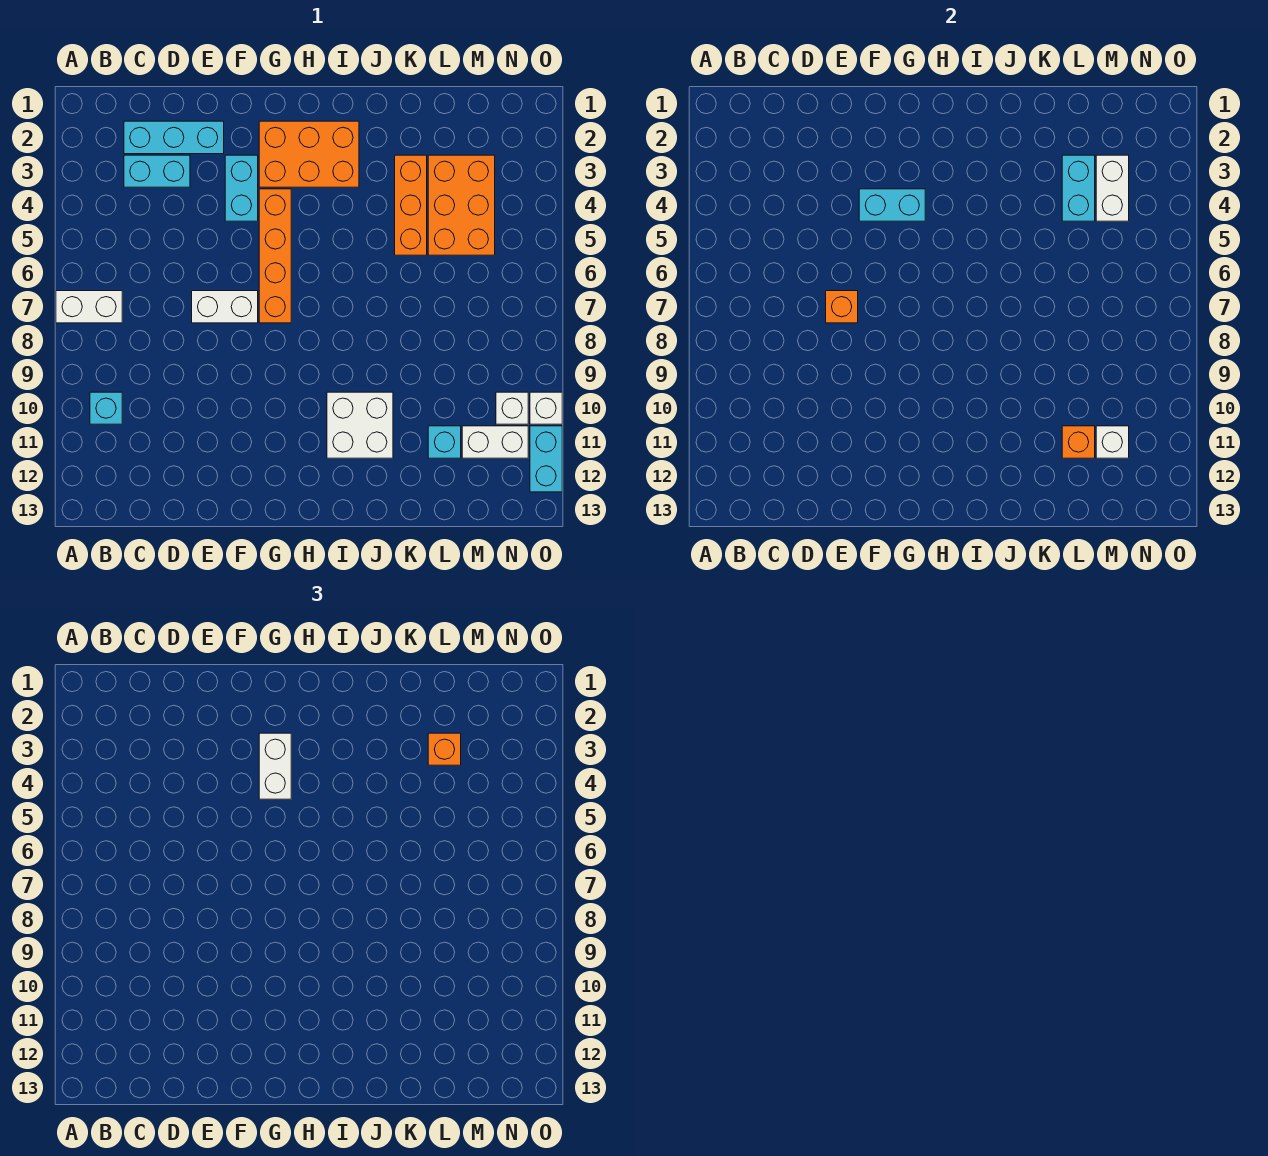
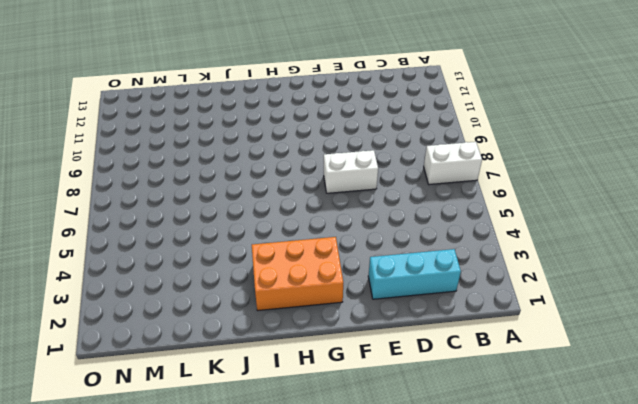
none -> cyan brick B10 level 1
none -> cyan brick C3:D3 level 1
none -> cyan brick F3:F4 level 1

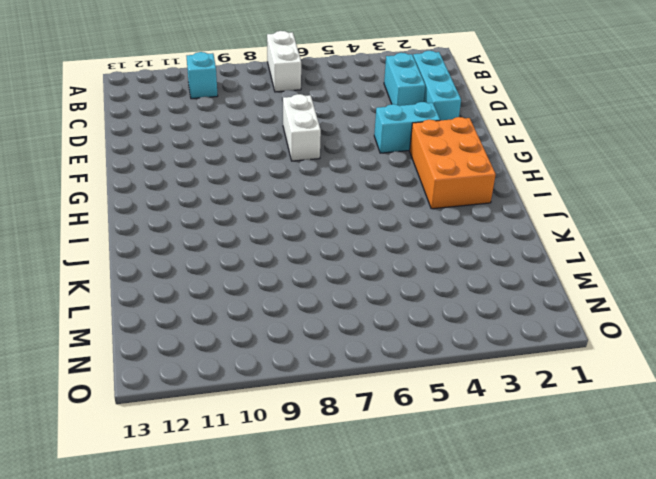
none -> orange brick G4:G7 level 1
none -> white brick I10:J11 level 1
none -> orange brick K3:K5 level 1

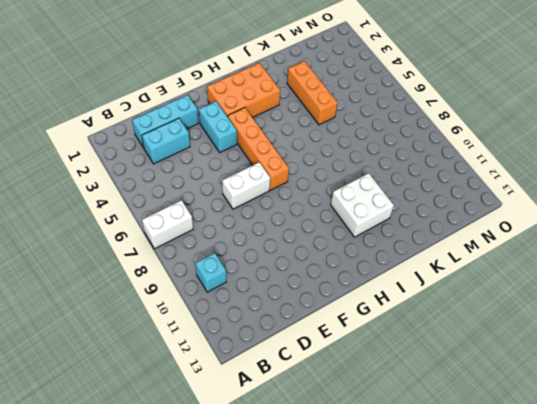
none -> orange brick L3:M5 level 1
none -> cyan brick L11 level 1
none -> white brick M11:N11 level 1

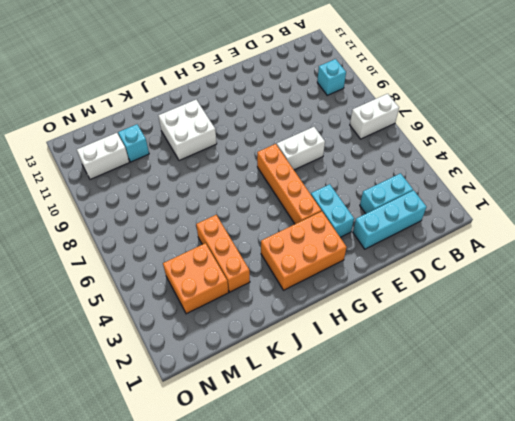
orange brick L3:M4 level 1 -> orange brick L3:M5 level 1
none -> white brick N10 level 1
none -> white brick O10 level 1
none -> cyan brick O11:O12 level 1

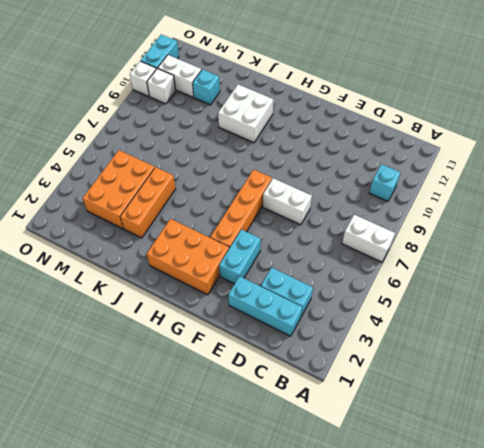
none -> orange brick E7 level 2
none -> cyan brick F4:G4 level 2
none -> cyan brick L3:L4 level 2

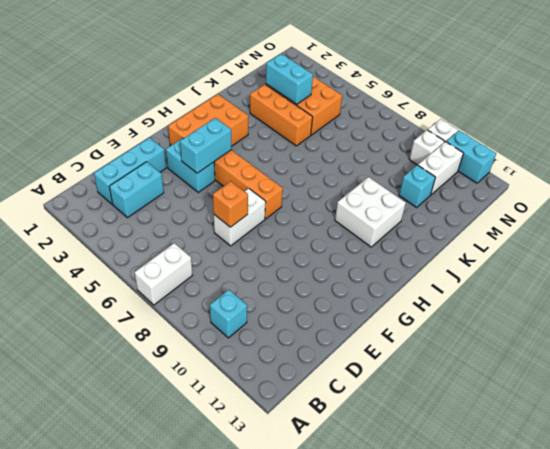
none -> orange brick L11 level 2
none -> white brick M3:M4 level 2
none -> white brick M11 level 2

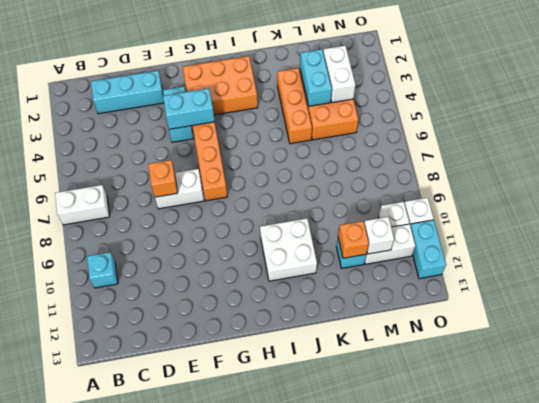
none -> cyan brick C3:D3 level 1
none -> white brick G3:G4 level 3
none -> orange brick L3 level 3

